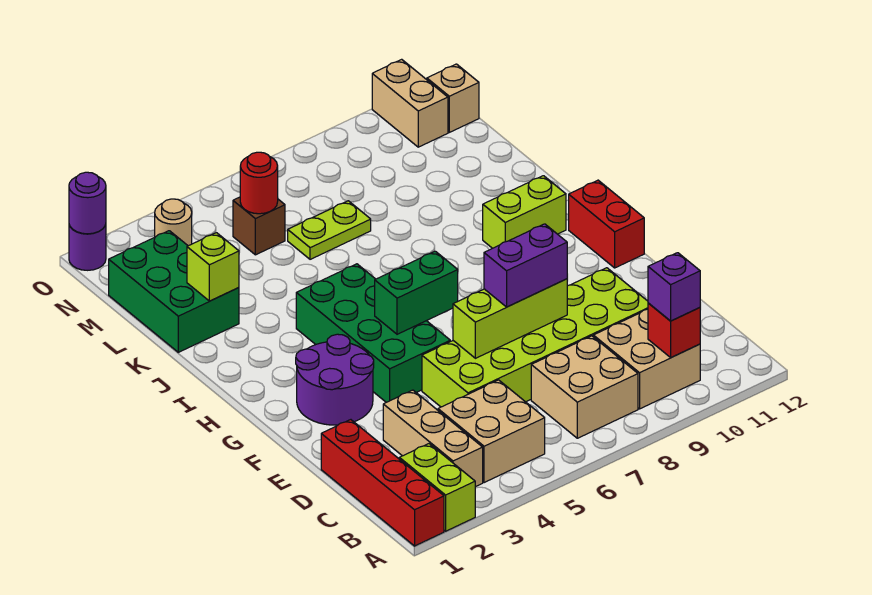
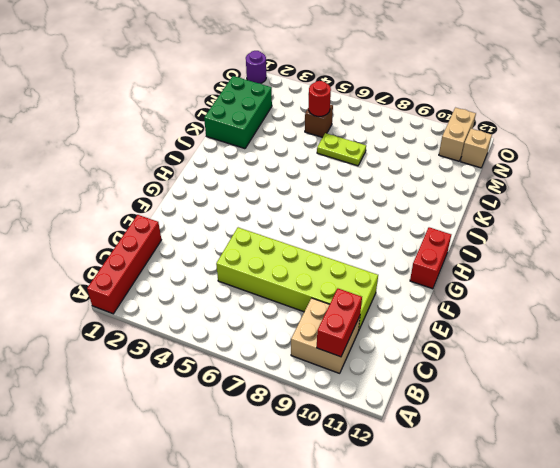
red brick B10:C10 level 2 -> red brick B10 level 2
none -> lime brick A2:B2 level 1
none -> tan brick B3:D3 level 1
none -> tan brick B4:C5 level 1

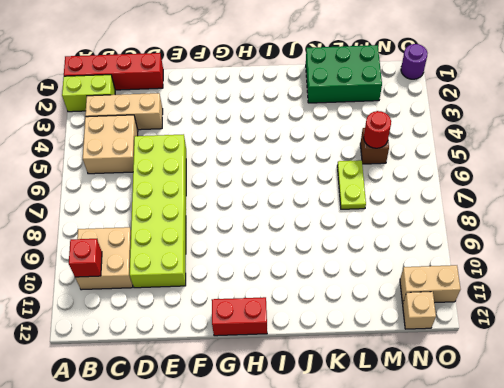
none -> tan brick B7:C8 level 1
none -> purple round brick F2:G3 level 1
none -> green brick F4:I5 level 1

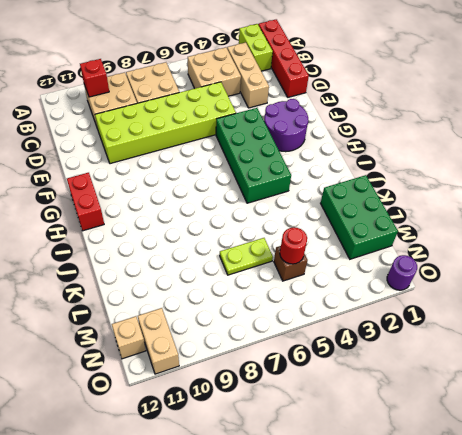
none -> lime brick I10:I11 level 1
none -> tan round brick N3 level 1
none -> lime brick E6:E8 level 2

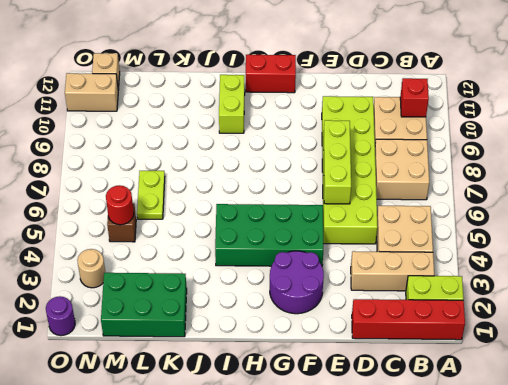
none -> green brick G5:G6 level 2
none -> lime brick K2 level 2
none -> purple round brick O1 level 2

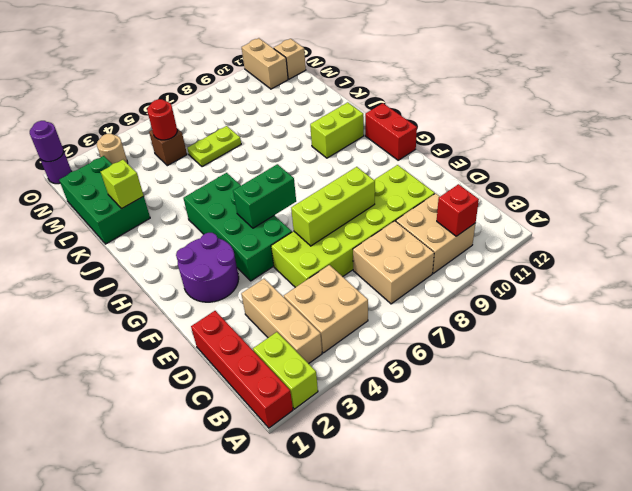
none -> purple brick B10 level 3
none -> purple brick E7:E8 level 3

